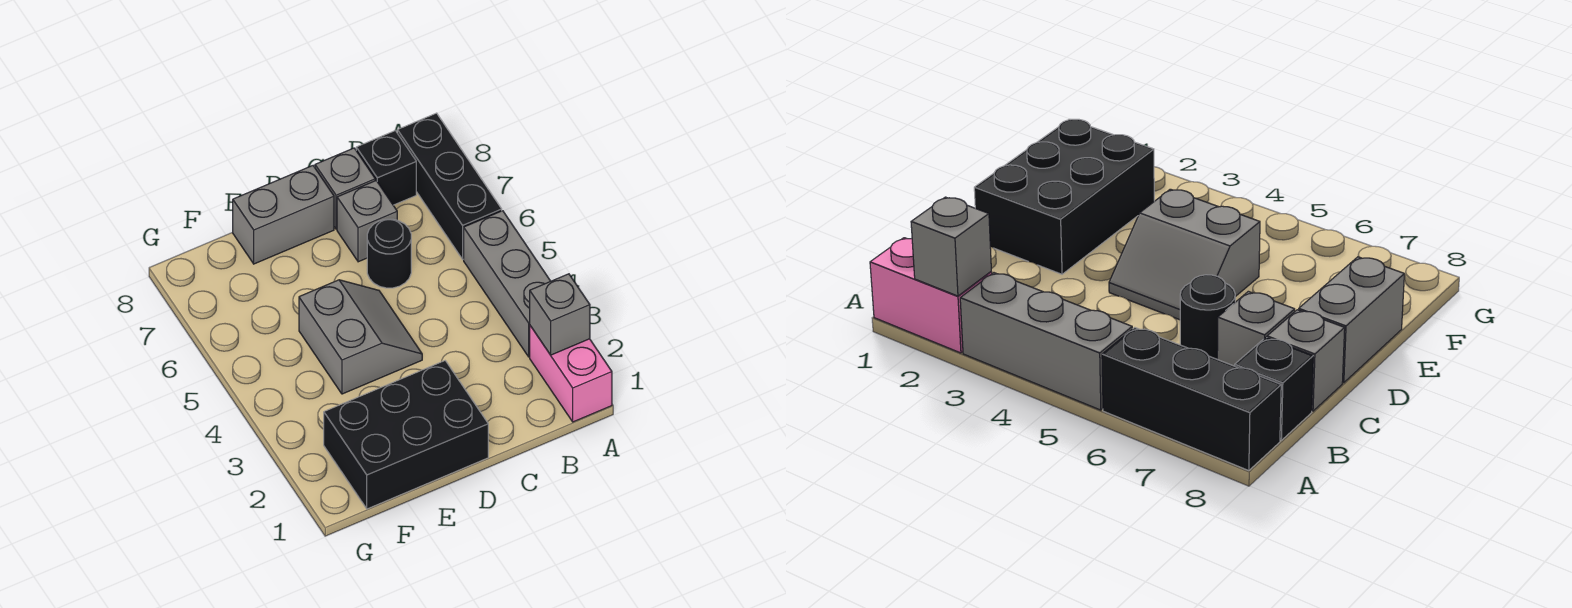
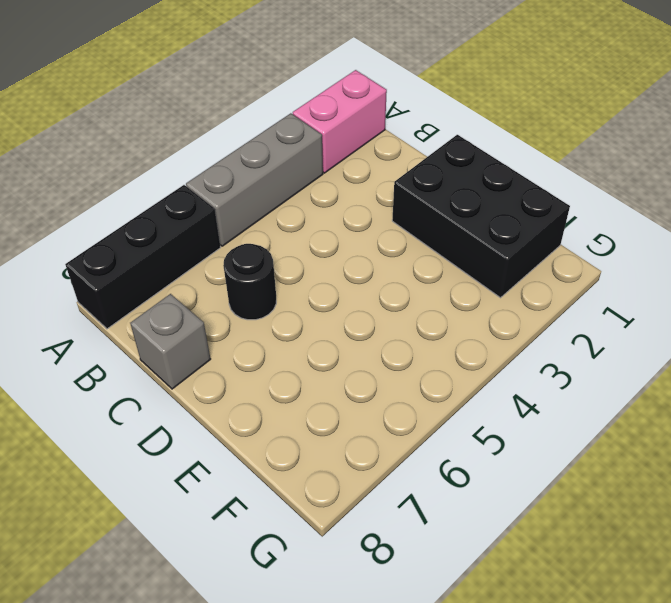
none -> black brick B8 level 1
none -> grey brick C7 level 1

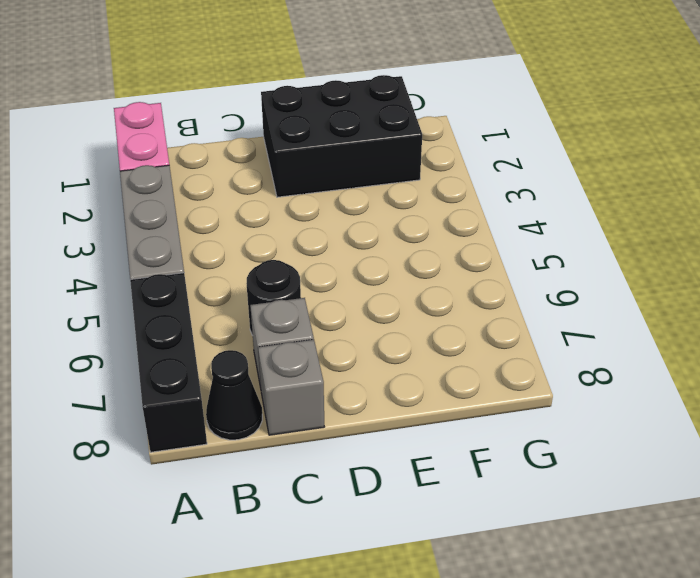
black cone B8 level 1 -> black brick B8 level 1
none -> grey slope D4:E5 level 1 top E
none -> grey brick D8:E8 level 1

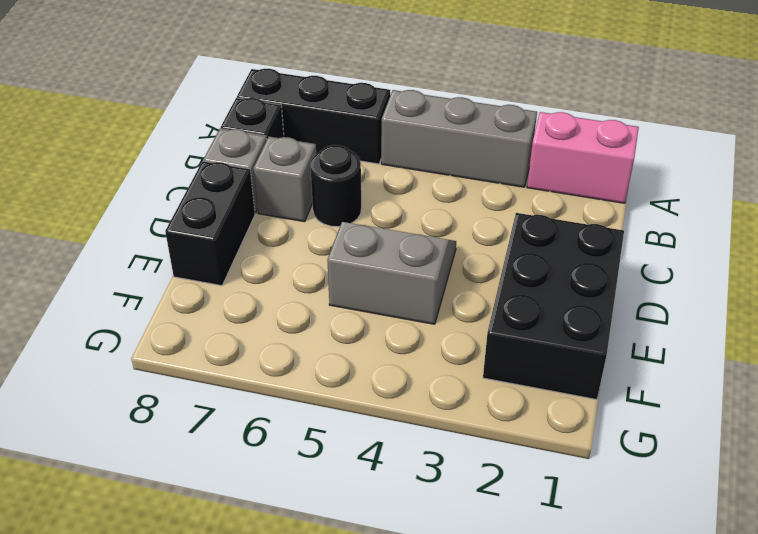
black brick D8:E8 level 1 -> grey brick D8:E8 level 1
none -> grey brick A2 level 2

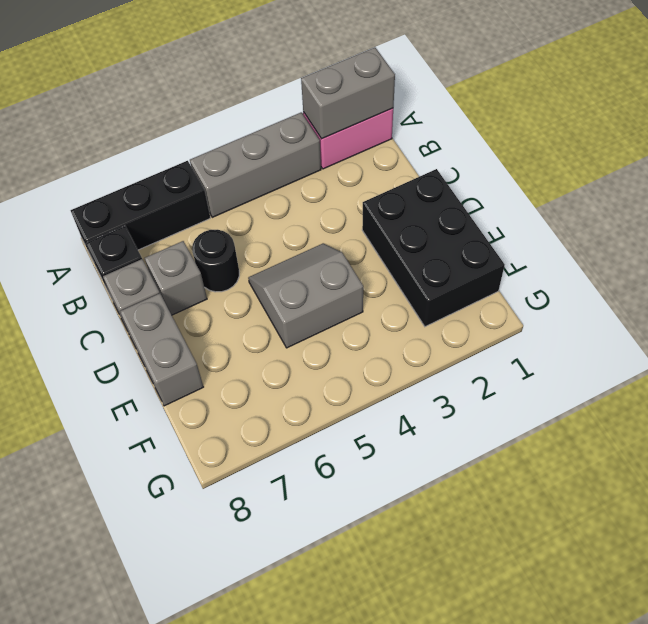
grey brick A1:A2 level 2 -> grey brick A2 level 2

